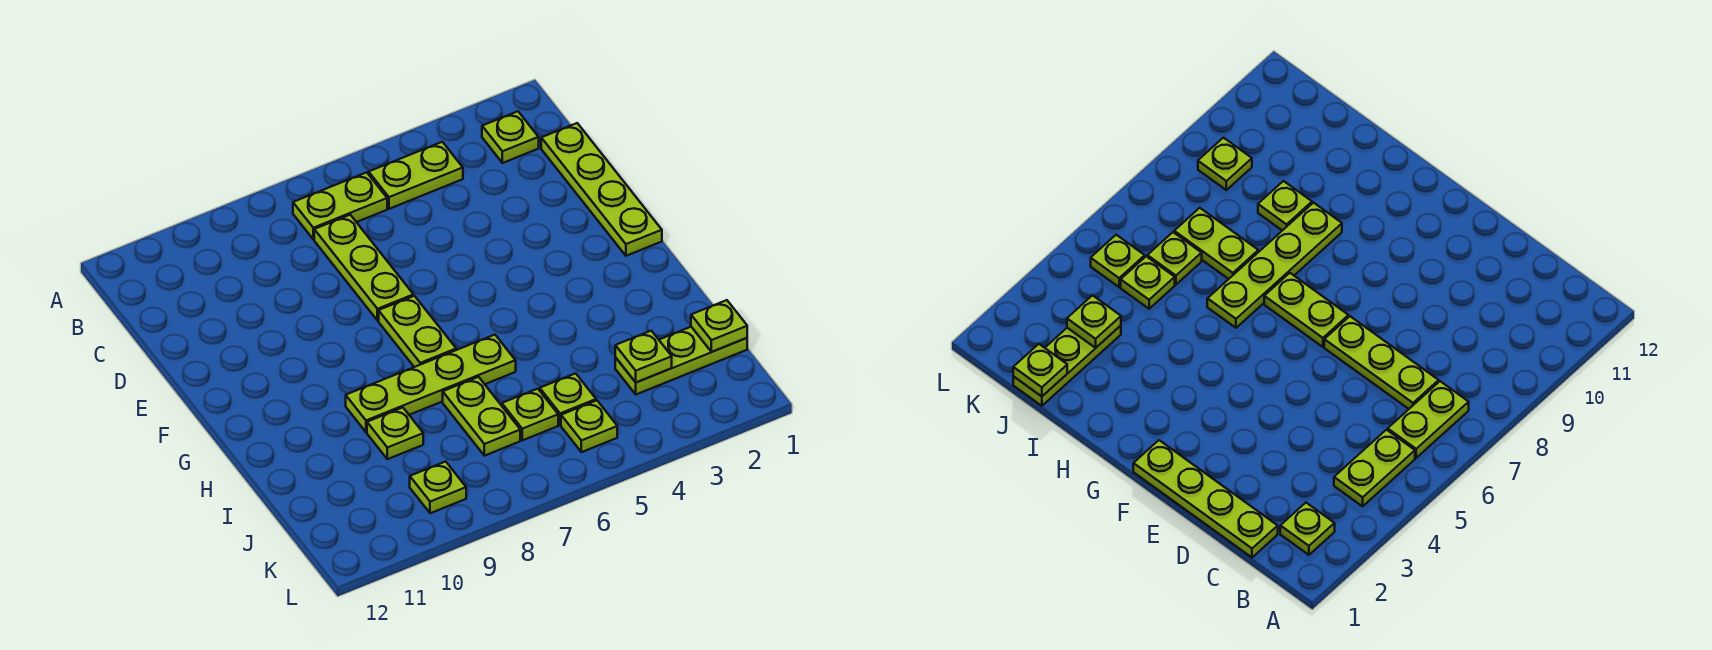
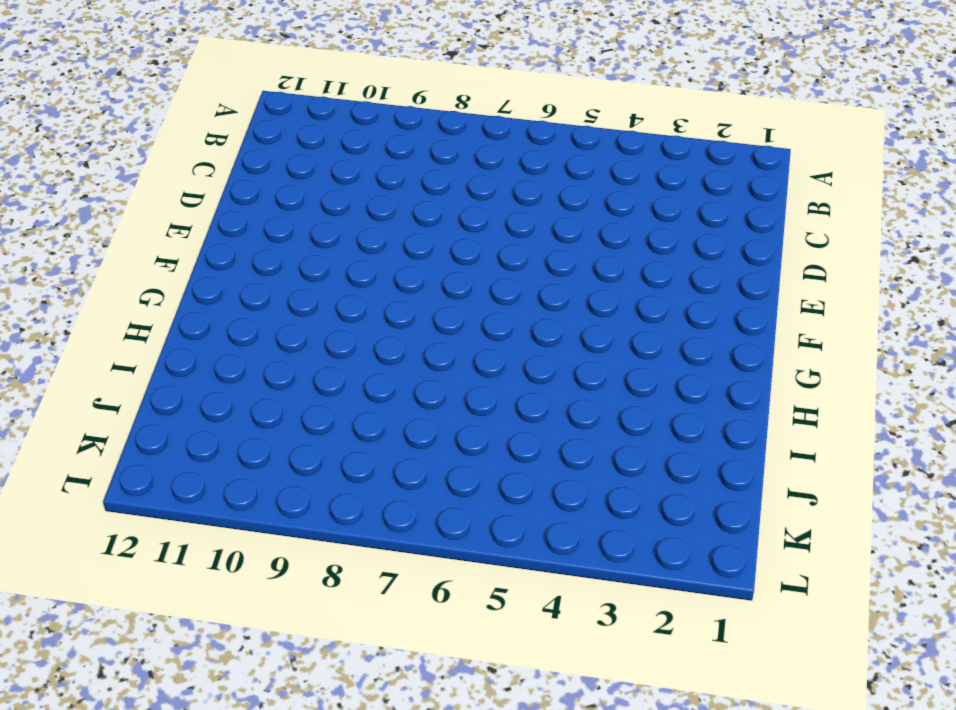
none -> lime plate B2 level 1
none -> lime plate B4:B5 level 1
none -> lime plate B6:B7 level 1

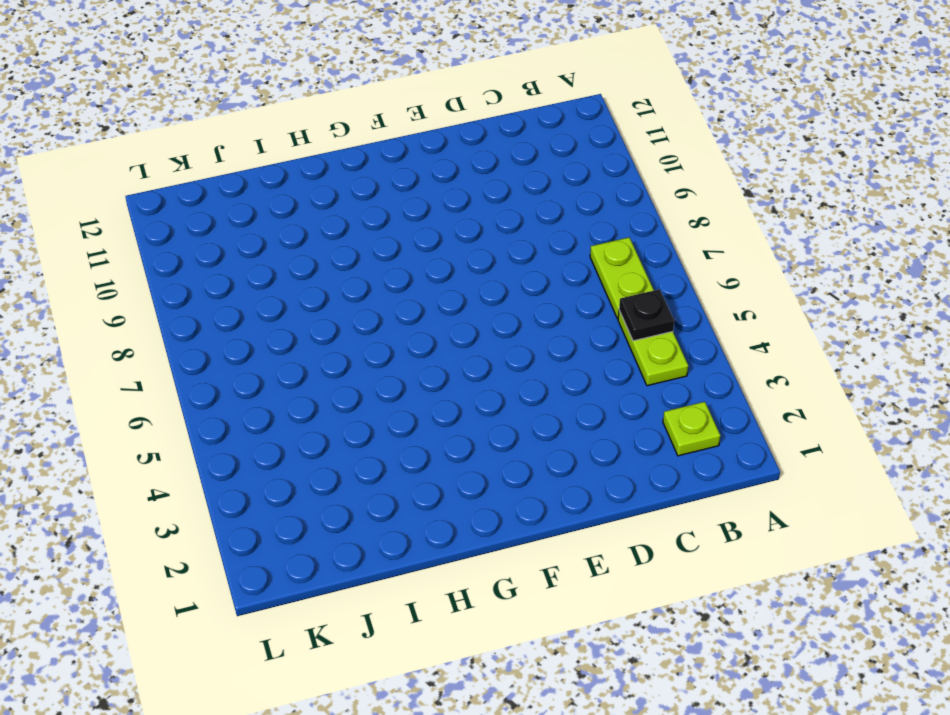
black plate B5 level 2 -> none
none -> lime plate C1:F1 level 1
none -> lime plate C7:E7 level 1
none -> lime plate F7:G7 level 1

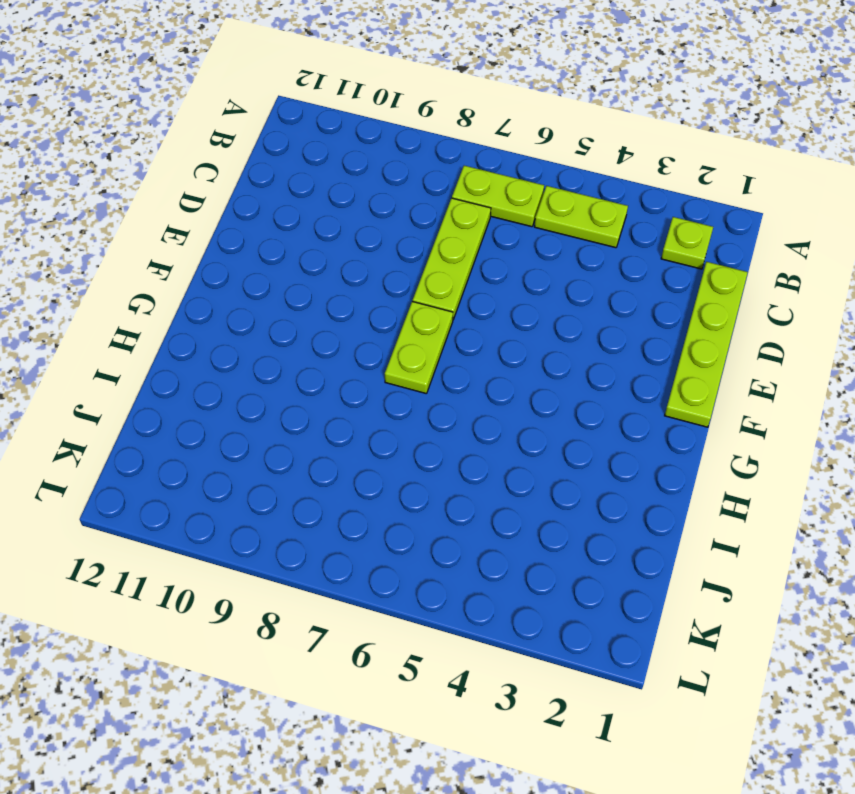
none -> lime plate H6:H9 level 1
none -> lime plate I7:J7 level 1
none -> lime plate I9 level 1

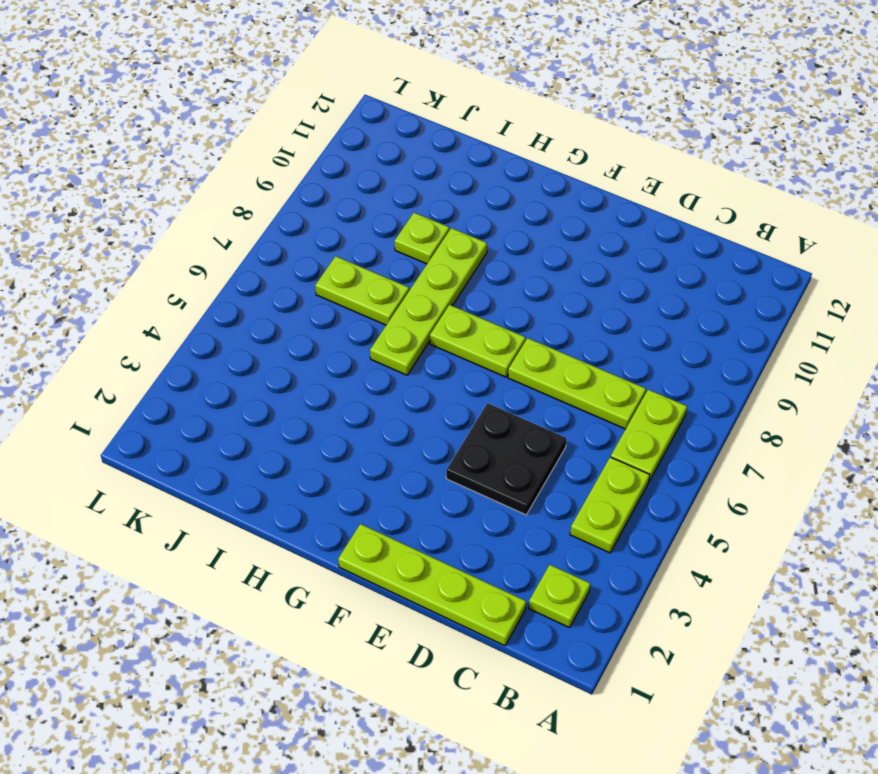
black plate D4:E5 level 1 -> none
none -> lime plate J1:J3 level 1
none -> lime plate J5 level 1
none -> lime plate J6 level 1

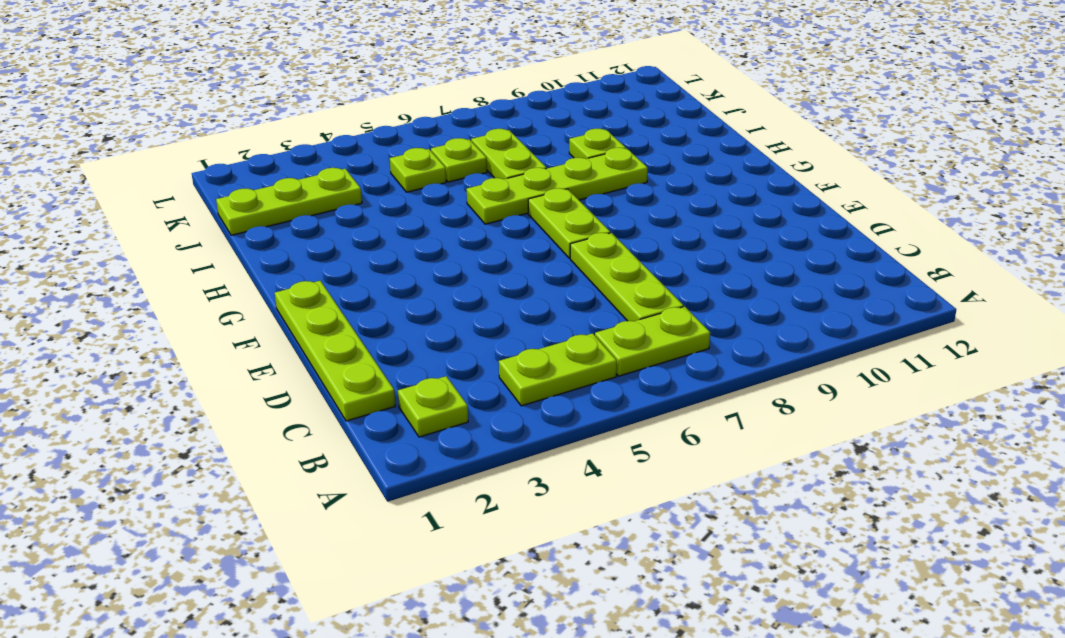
none -> lime plate K5 level 1
none -> lime plate K9 level 1
none -> lime plate J1 level 2

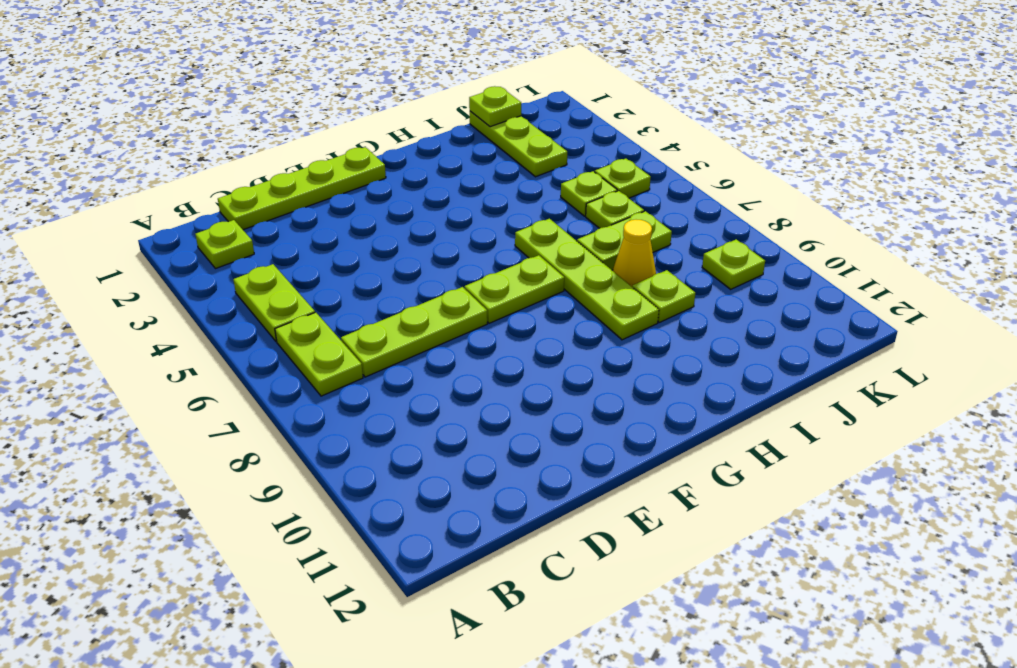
yellow cone I8 level 1 -> none
none -> lime plate J3 level 2

